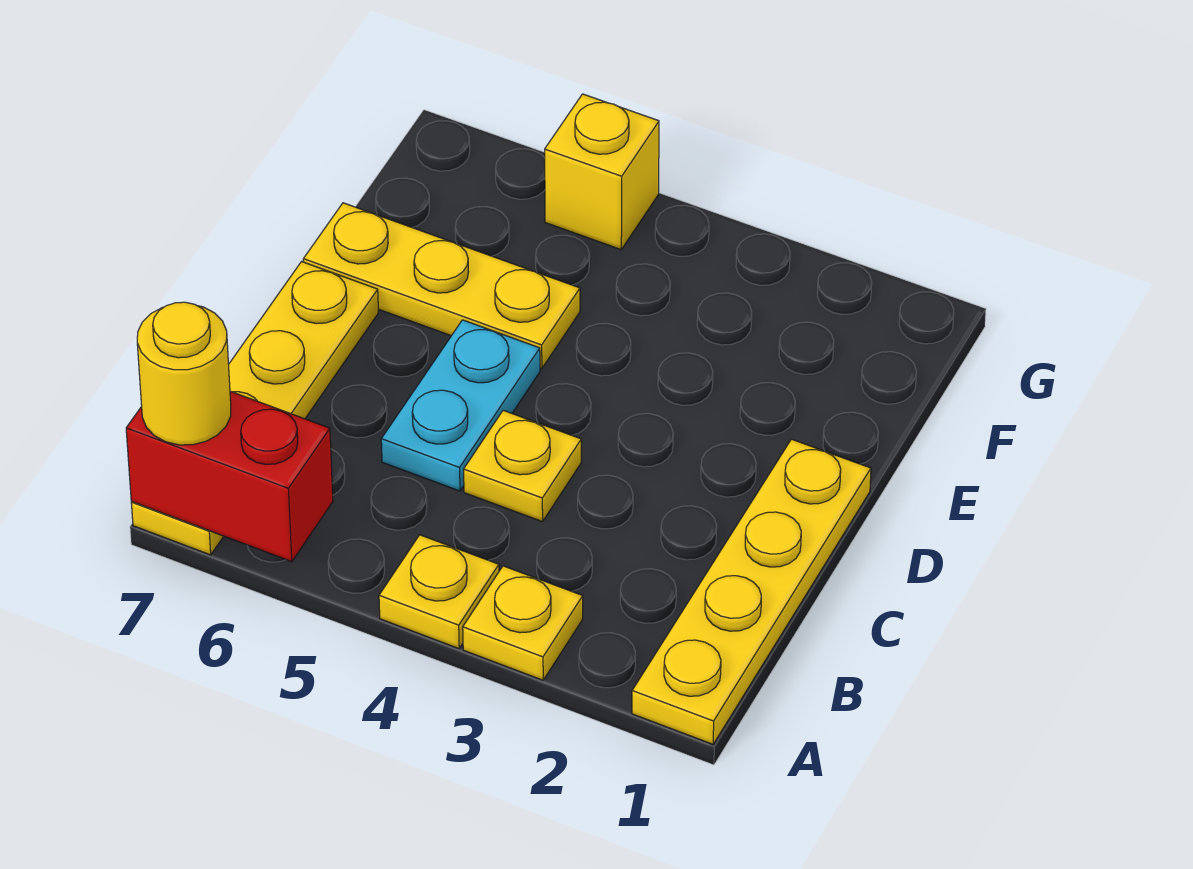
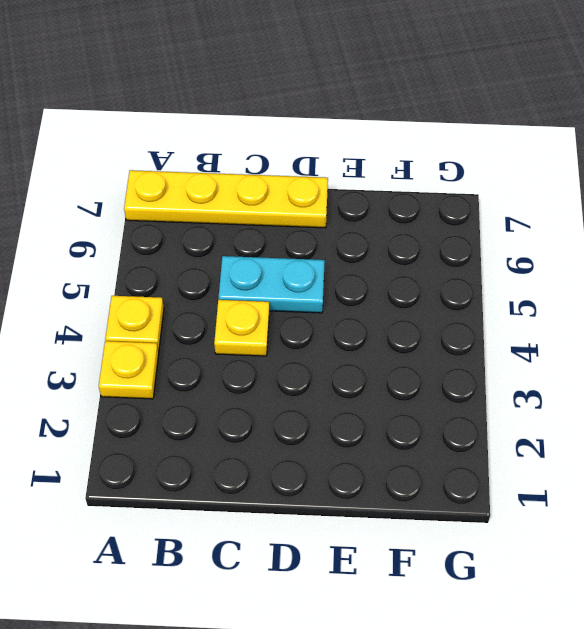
none -> yellow plate A1:D1 level 1
none -> yellow plate E5:E7 level 1

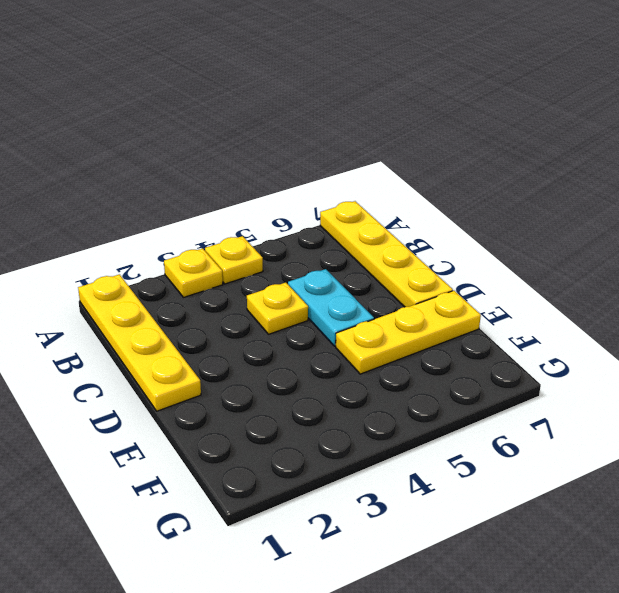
none -> yellow brick G5 level 1
none -> red brick A6:A7 level 2

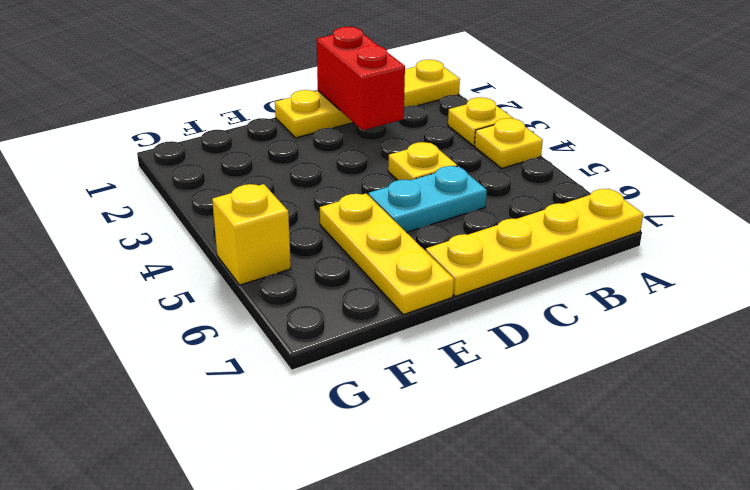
red brick C1:C2 level 2 -> red brick A6:A7 level 2
none -> yellow round brick A7 level 3

